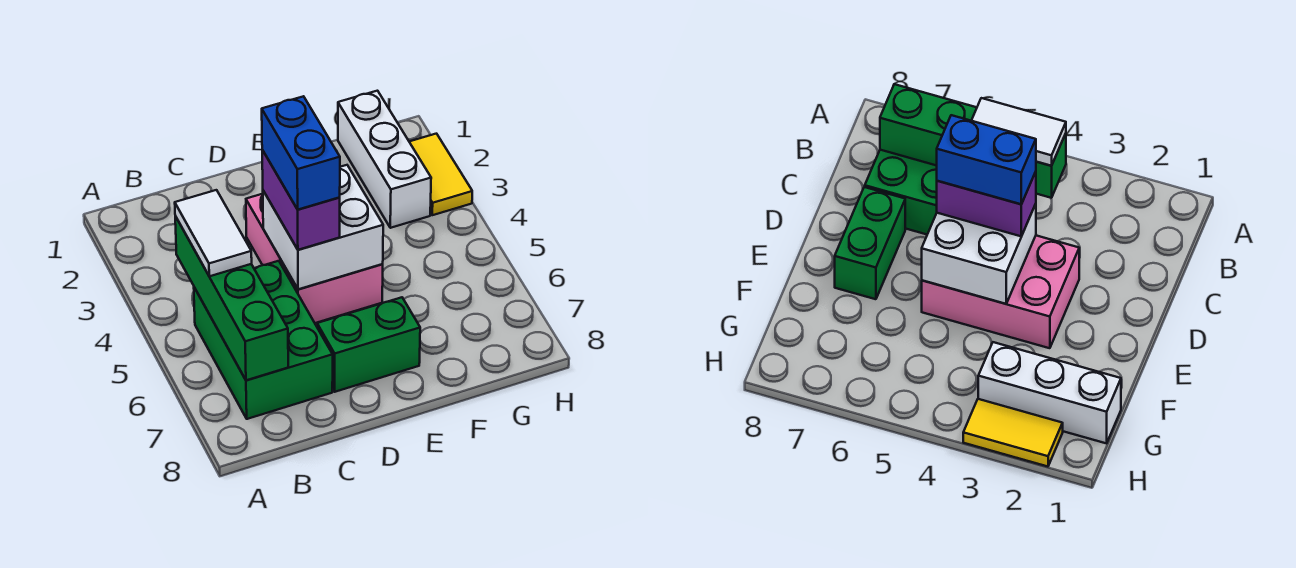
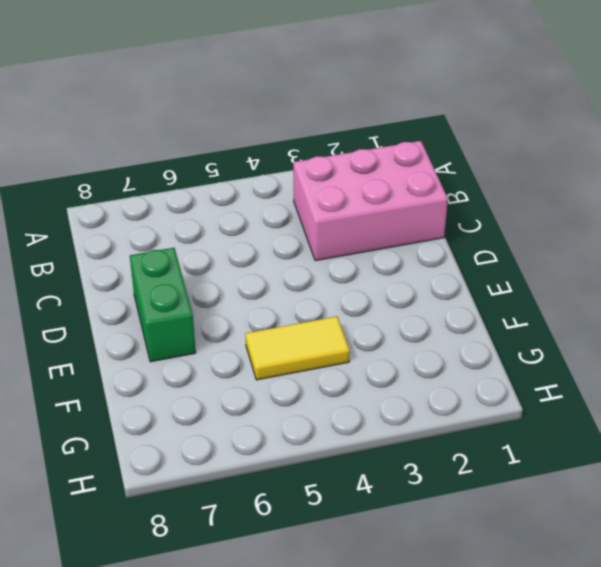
pink brick B1:C3 level 1 -> pink brick D3:E5 level 1
yellow tile F4:F5 level 1 -> yellow tile H2:H3 level 1
none -> green brick B5:C7 level 1
none -> white brick G1:G3 level 1

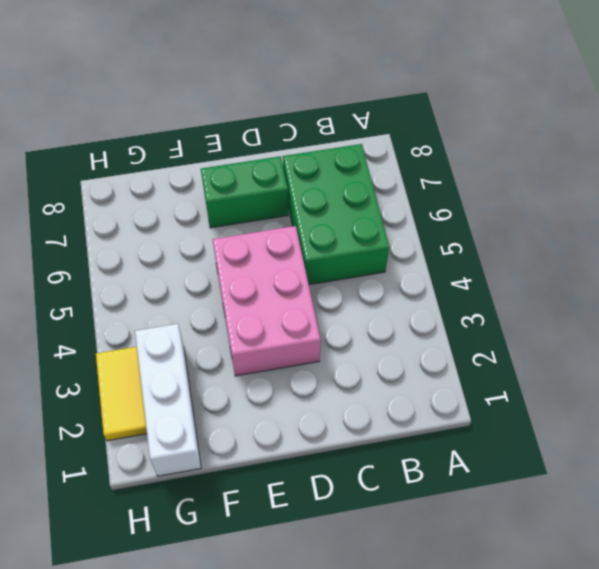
none -> green brick B4:B7 level 2
none -> white brick D4:E5 level 2

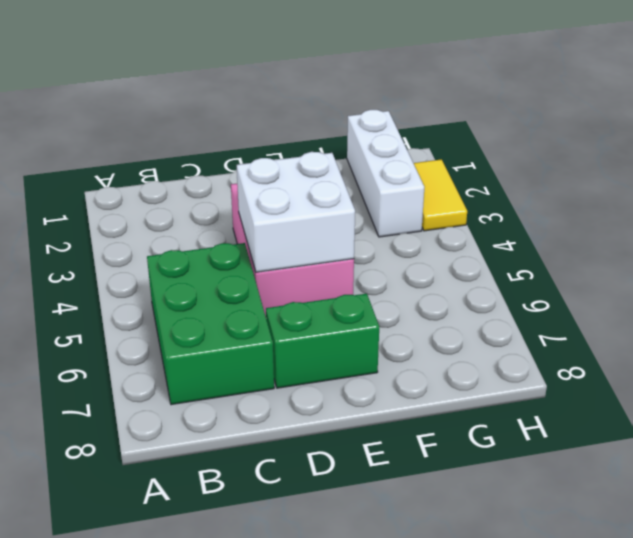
none -> green brick B4:B7 level 2
none -> white tile B4:B5 level 3

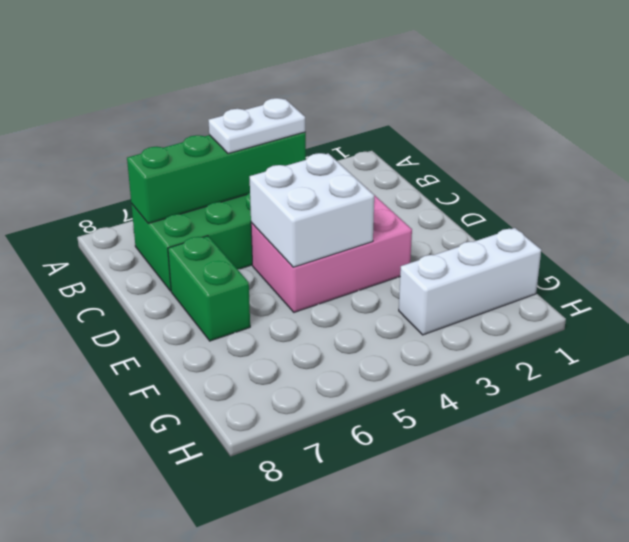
white plate B4:B5 level 3 -> white tile B4:B5 level 3
none -> yellow tile H2:H3 level 1
none -> purple brick D4:D5 level 3

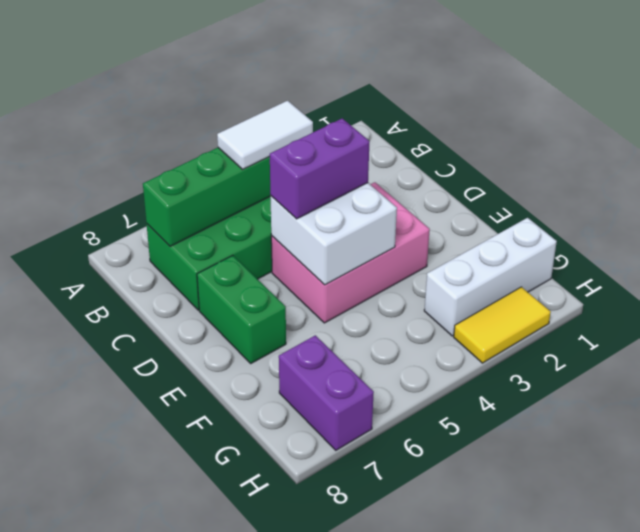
purple brick G7:H7 level 1 -> none
none -> blue brick D4:D5 level 4

